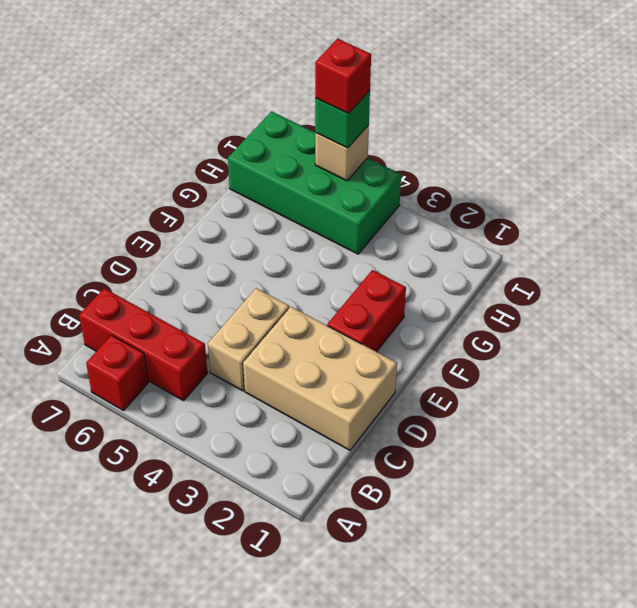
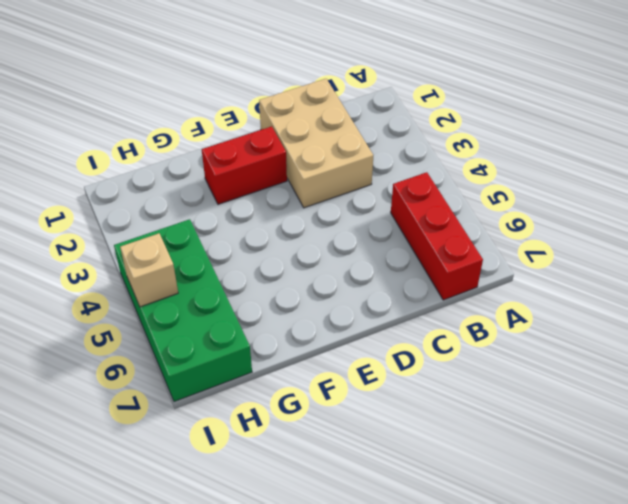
none -> red brick A6 level 1
none -> tan brick C4:D4 level 1

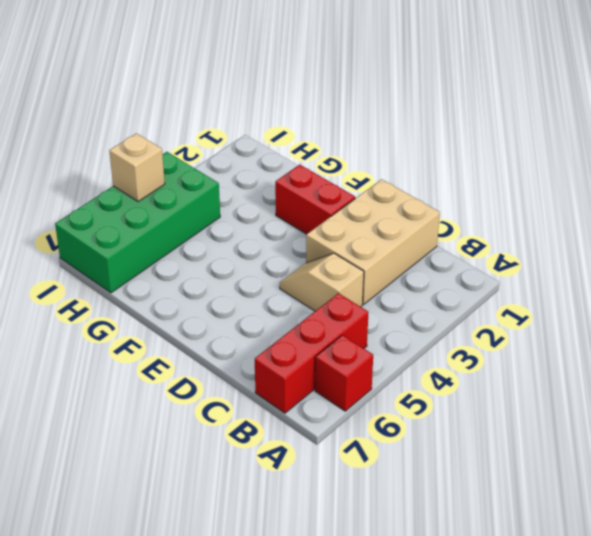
tan slope C4:D4 level 1 top C -> tan brick C4:D4 level 1
none -> green brick I5 level 3
none -> red brick I5 level 4

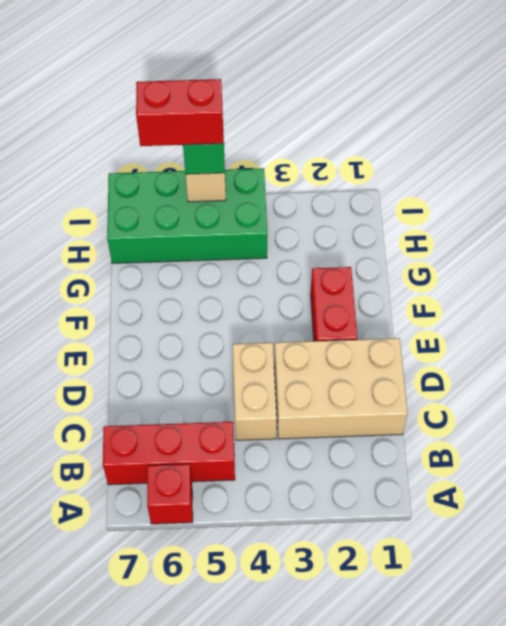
red brick I5:I6 level 4 -> red brick I5 level 4

